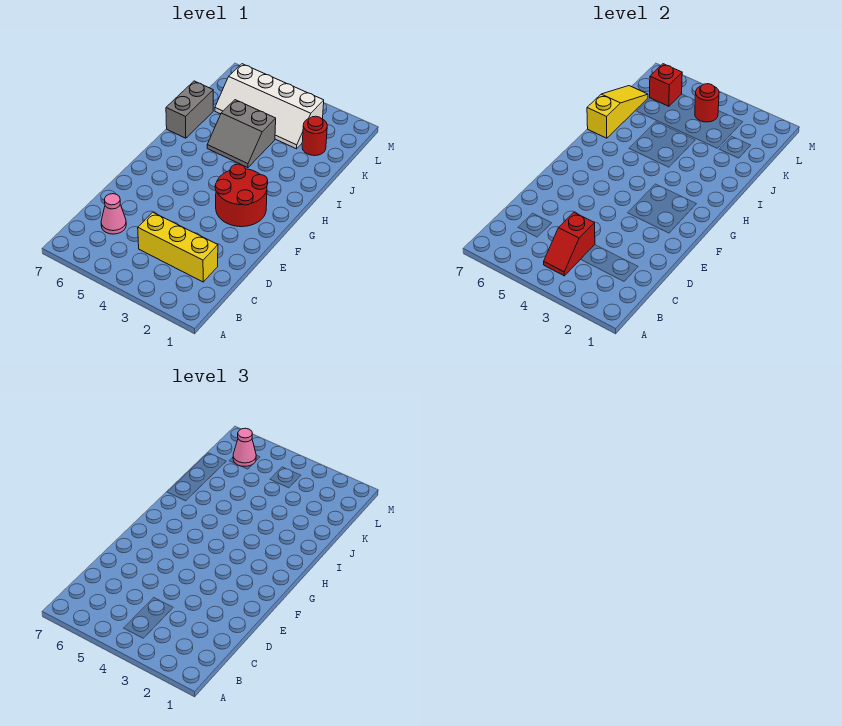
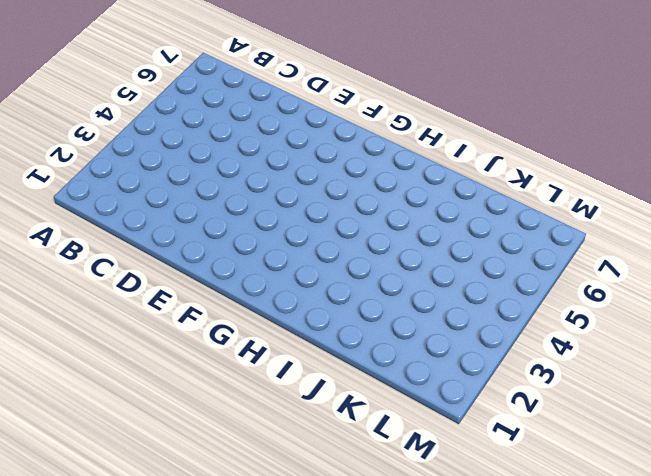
none -> yellow brick C2:C4 level 1
none -> pink cone C6 level 1
none -> red round brick F2:G3 level 1

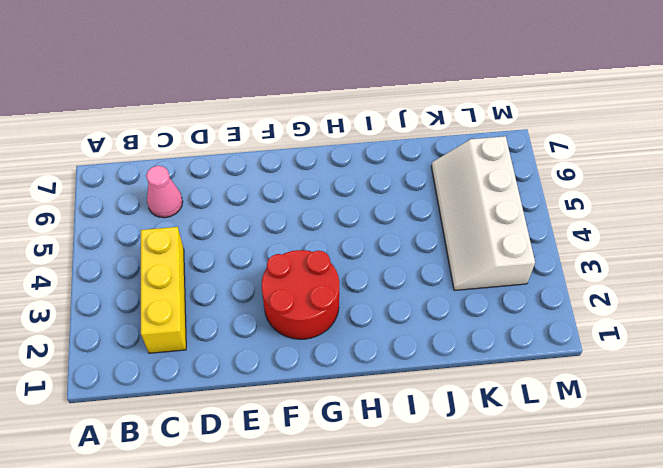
none -> grey slope I4:J5 level 1 top J
none -> grey brick I7:J7 level 1
none -> red round brick K2 level 1

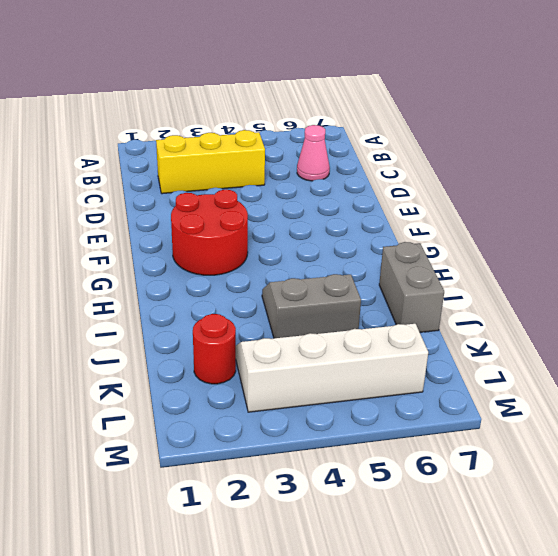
none -> red slope B4:C4 level 2 top C
none -> yellow slope I7:K7 level 2 top I
none -> red round brick L4 level 2

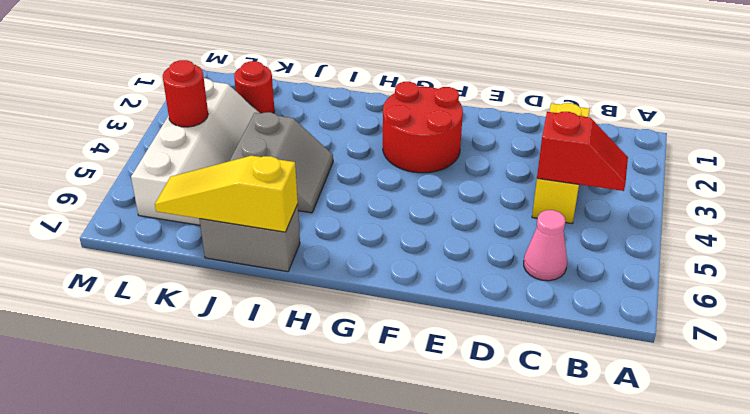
none -> red brick L6 level 2
none -> pink cone L6 level 3

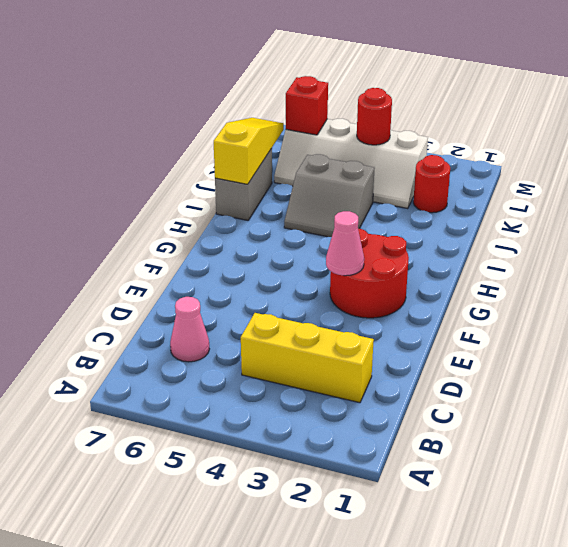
pink cone F3 level 2 -> pink cone L6 level 3
none -> red slope B4:C4 level 2 top C

